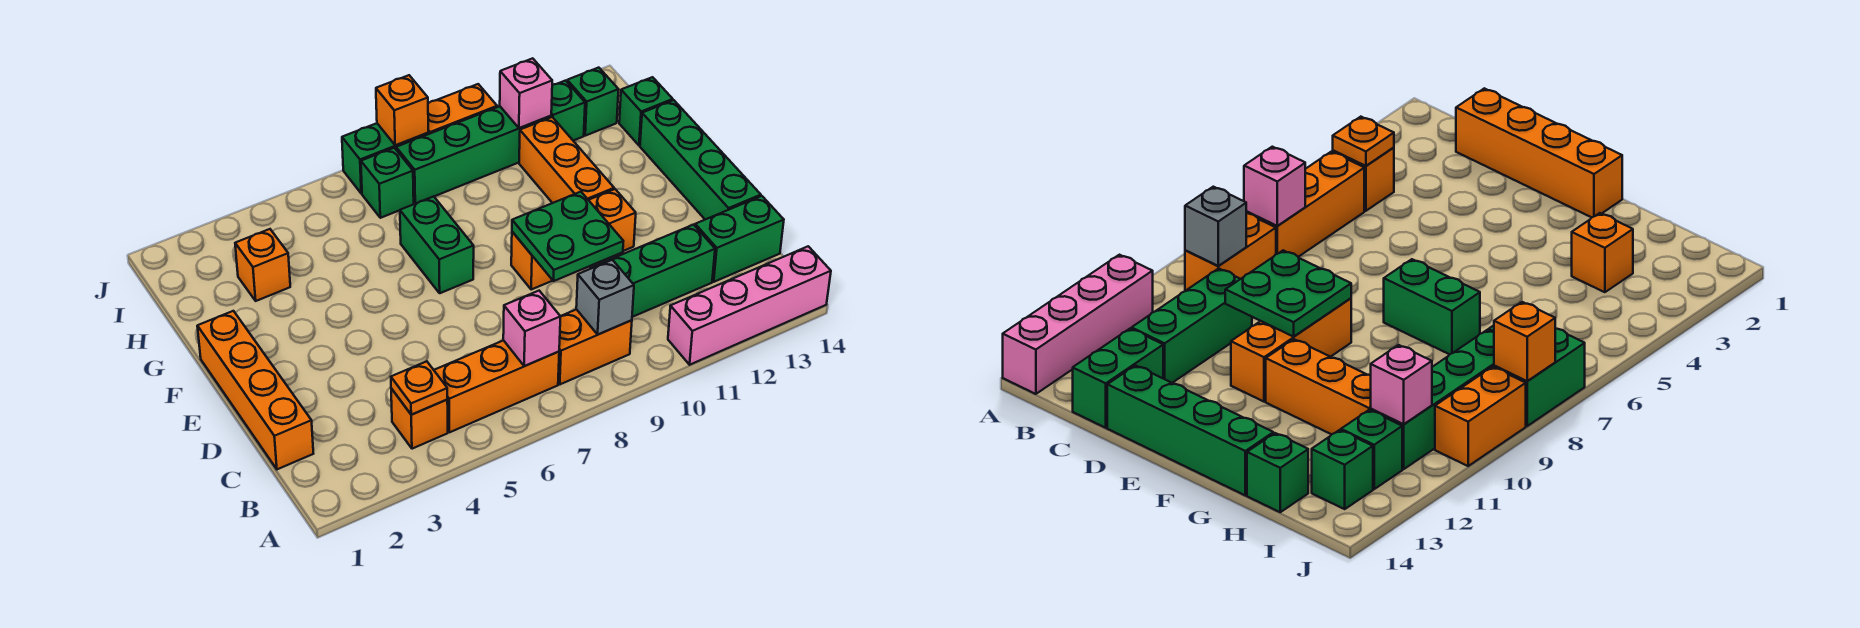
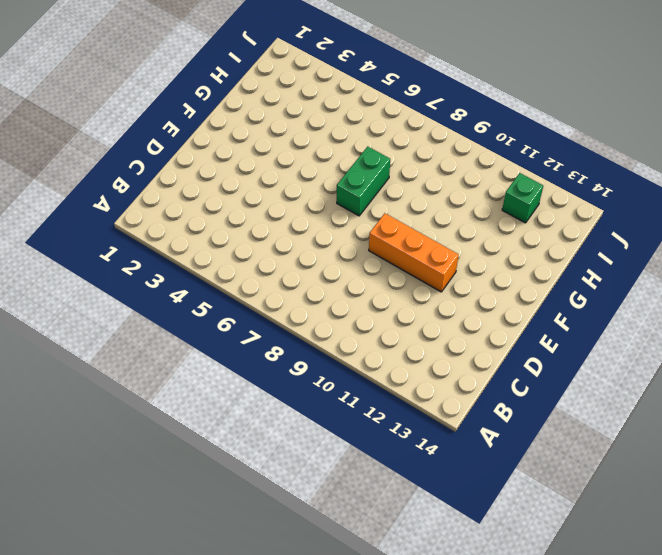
none -> pink brick A11:A14 level 1
none -> orange brick B4 level 1
none -> orange brick B5:B7 level 1

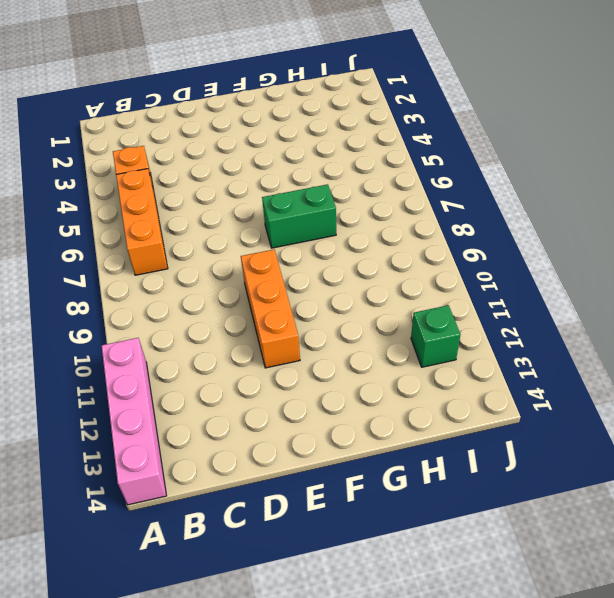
none -> orange brick B8:B9 level 1
none -> orange brick C1:F1 level 1
none -> green brick C10:C12 level 1

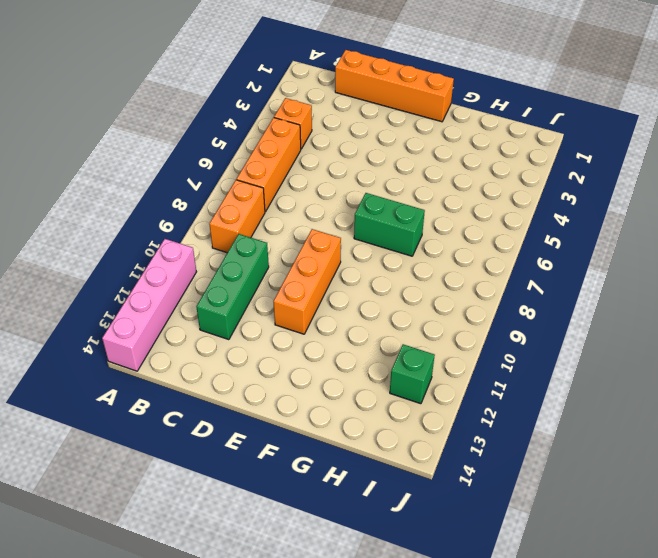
none -> green brick C13:C14 level 1
none -> green brick D14:G14 level 1
none -> orange brick F11:H11 level 1

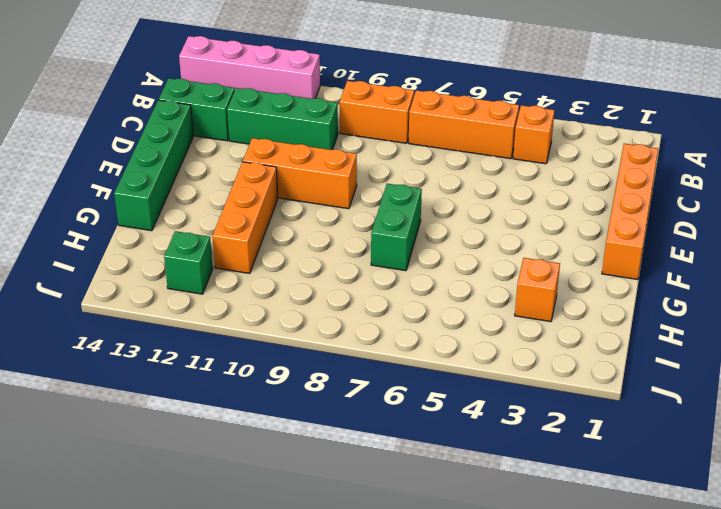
none -> green brick H14 level 1
none -> green brick I7 level 1
none -> green brick I8:I11 level 1

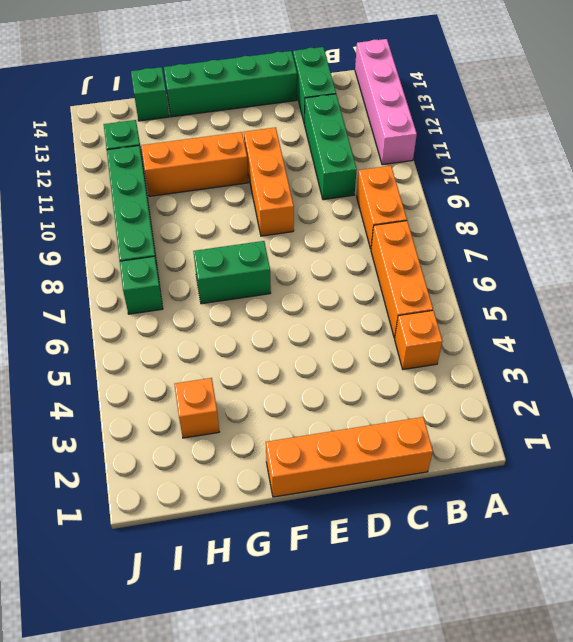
none -> green brick I13 level 1
none -> green brick J7:J8 level 1
none -> orange brick J9:J10 level 1

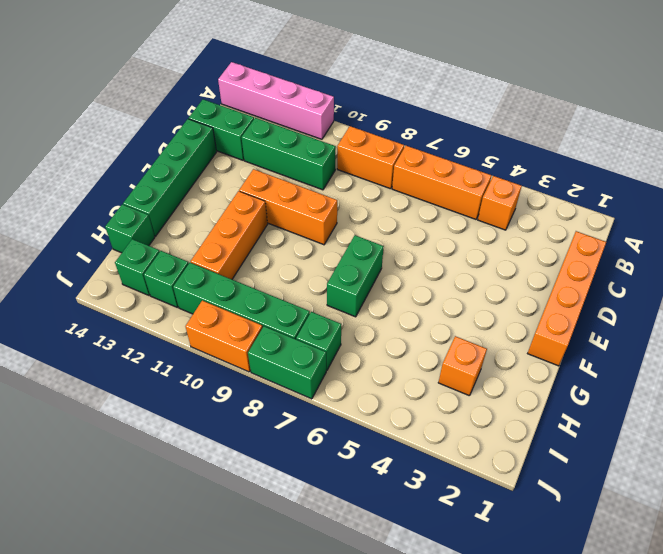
none -> orange plate B4 level 2
none -> pink brick B7 level 2
none -> grey brick B9 level 2

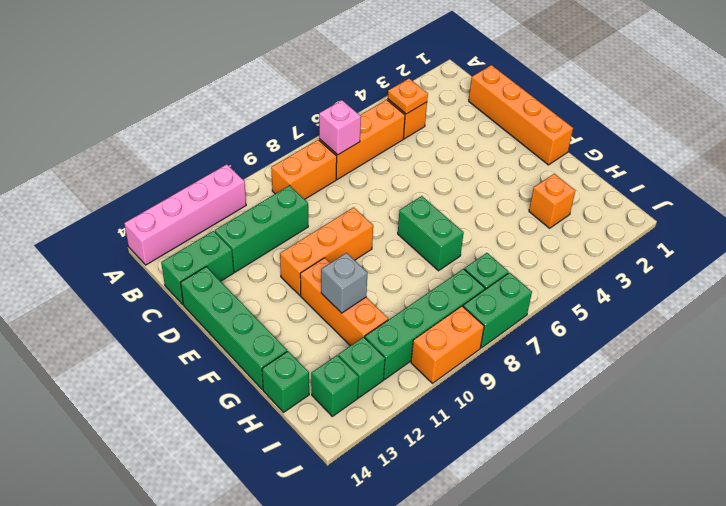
grey brick G11 level 2 -> grey brick B9 level 2
none -> green plate D9:E10 level 2
none -> pink brick I11 level 2
none -> orange brick J8 level 2

